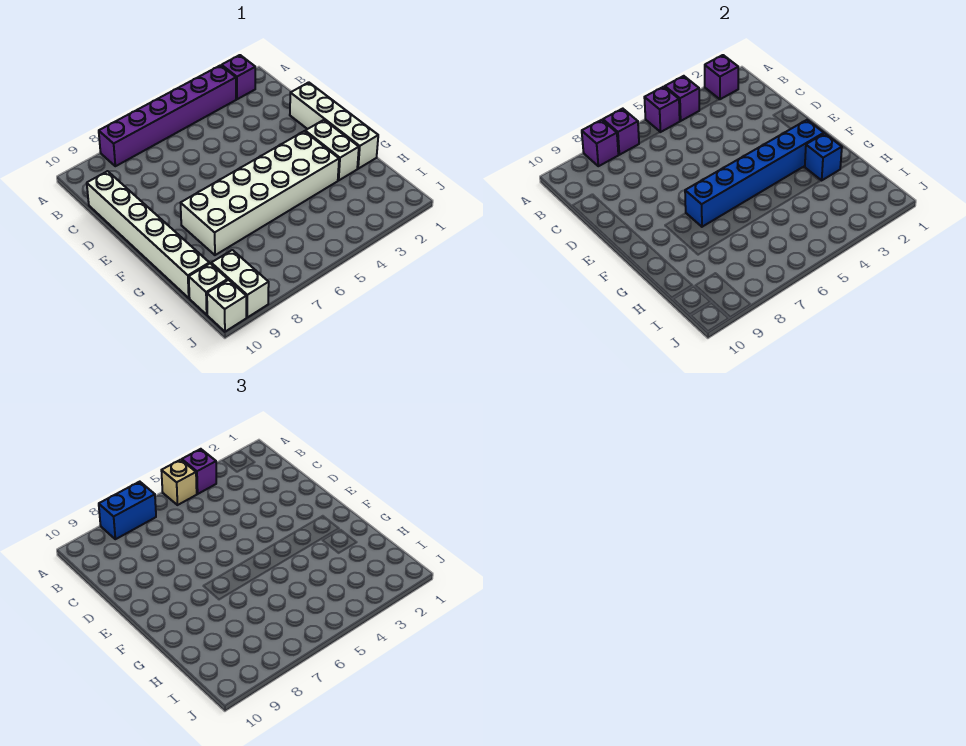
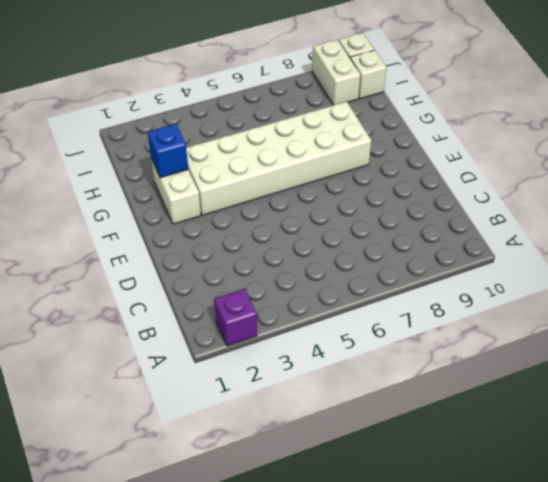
none -> purple brick A3:A8 level 1
none -> white brick C10:H10 level 1
none -> white brick D1:G1 level 1

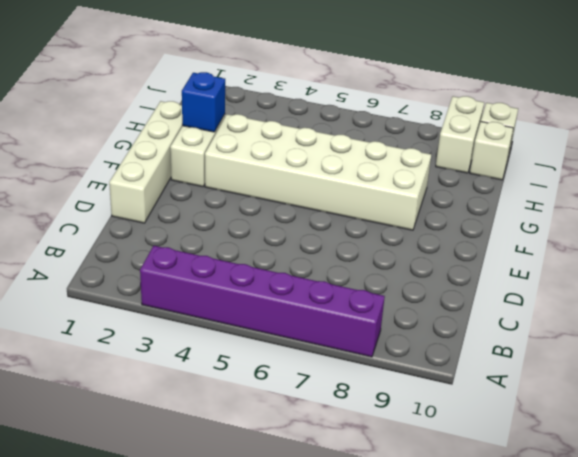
none -> purple brick A2 level 1
none -> white brick C10:H10 level 1
none -> purple brick A2 level 2

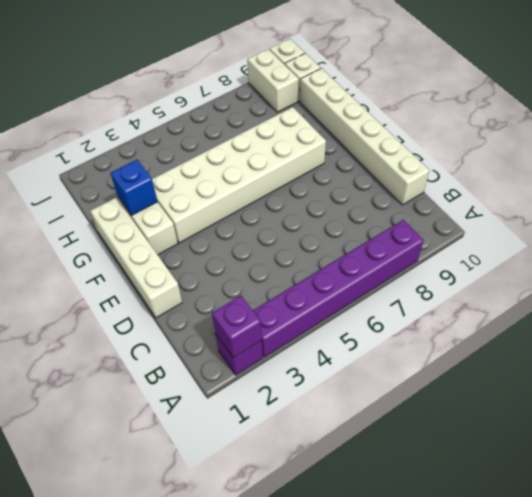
none -> purple brick A4 level 2
none -> purple brick A5 level 2
none -> purple brick A7 level 2

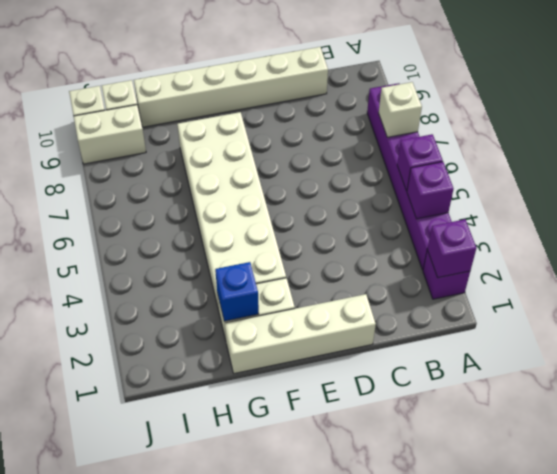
white brick A7 level 2 -> purple brick A7 level 2
none -> purple brick A8 level 2
none -> blue brick F2:F7 level 2
none -> purple brick A4 level 3

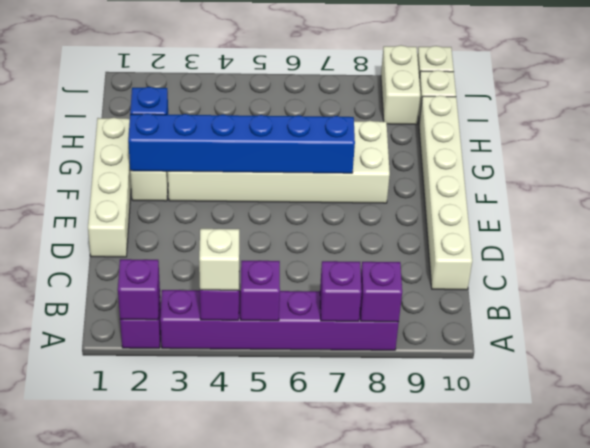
white brick A4 level 3 -> purple brick A4 level 3
none -> tan brick A5 level 3
none -> blue brick A7:A8 level 3

